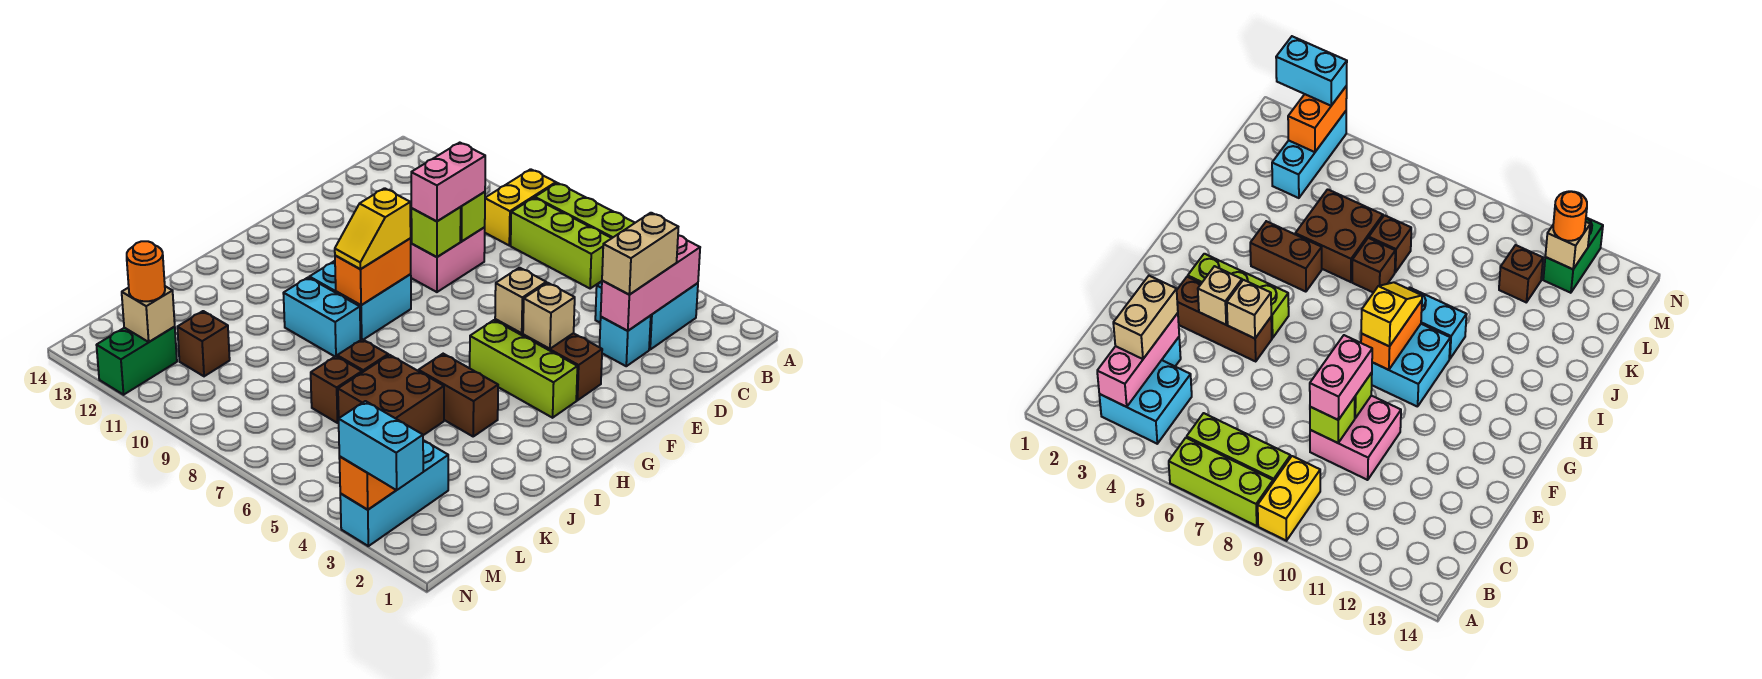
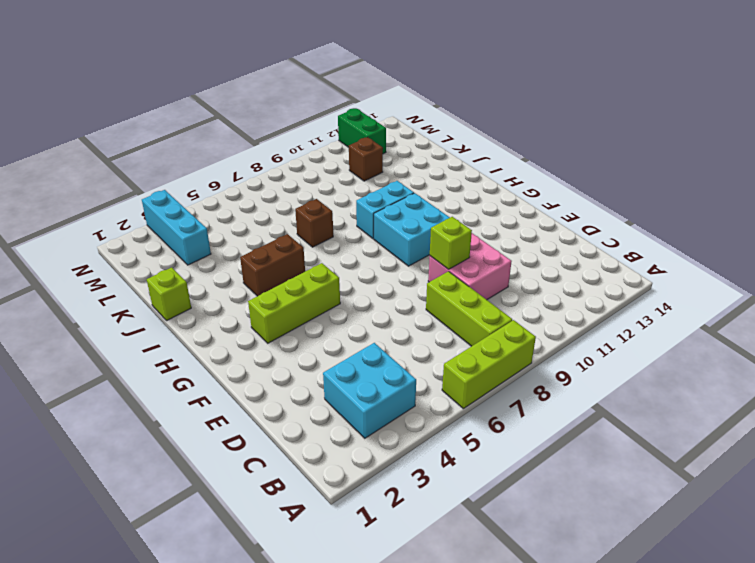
lime brick B8:D8 level 1 -> lime brick B6:B8 level 1
lime brick J1 level 1 -> lime brick D9 level 2
none -> yellow brick A9:B9 level 1
none -> cyan brick D3 level 1
none -> brown brick F3:F5 level 1
none -> brown brick J5:K6 level 1

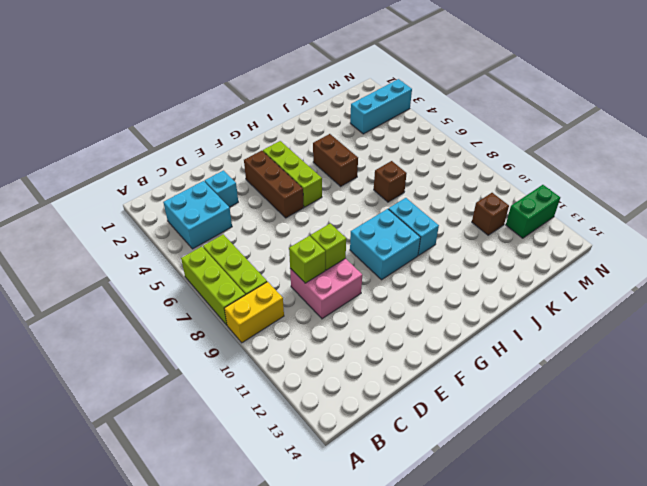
none -> brown brick J5:K6 level 1
none -> brown brick K7 level 1
none -> pink brick B3:D3 level 2
none -> tan brick F4 level 2

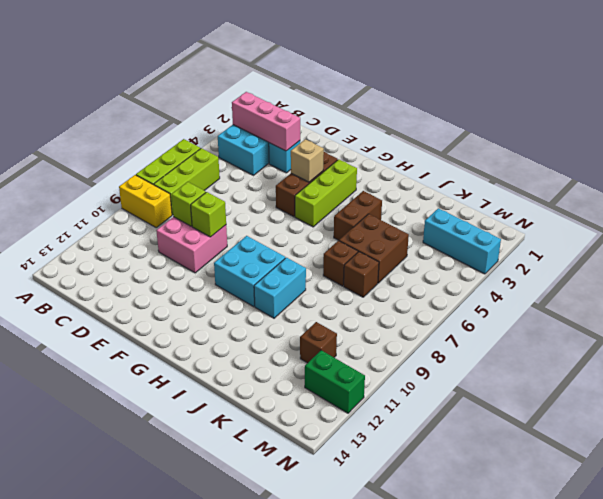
none -> tan brick F5 level 2
none -> orange brick G9:H9 level 2
none -> orange brick M3:N3 level 2
none -> tan brick M12 level 2

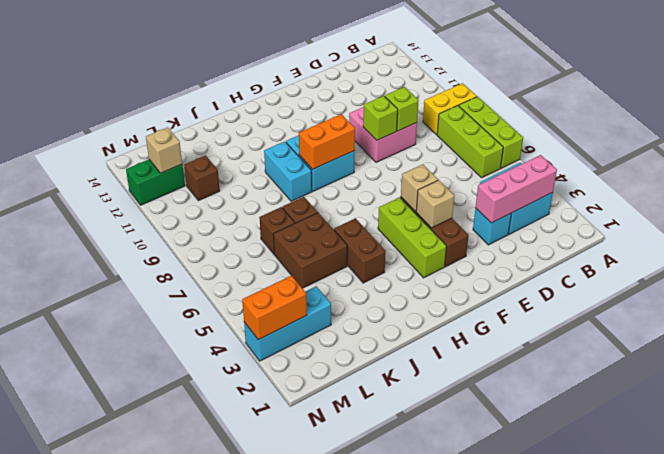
none -> tan brick C3:D3 level 3
none -> pink brick D9:E9 level 3
none -> yellow slope G9:H9 level 3 top G
none -> orange round brick M12 level 3

